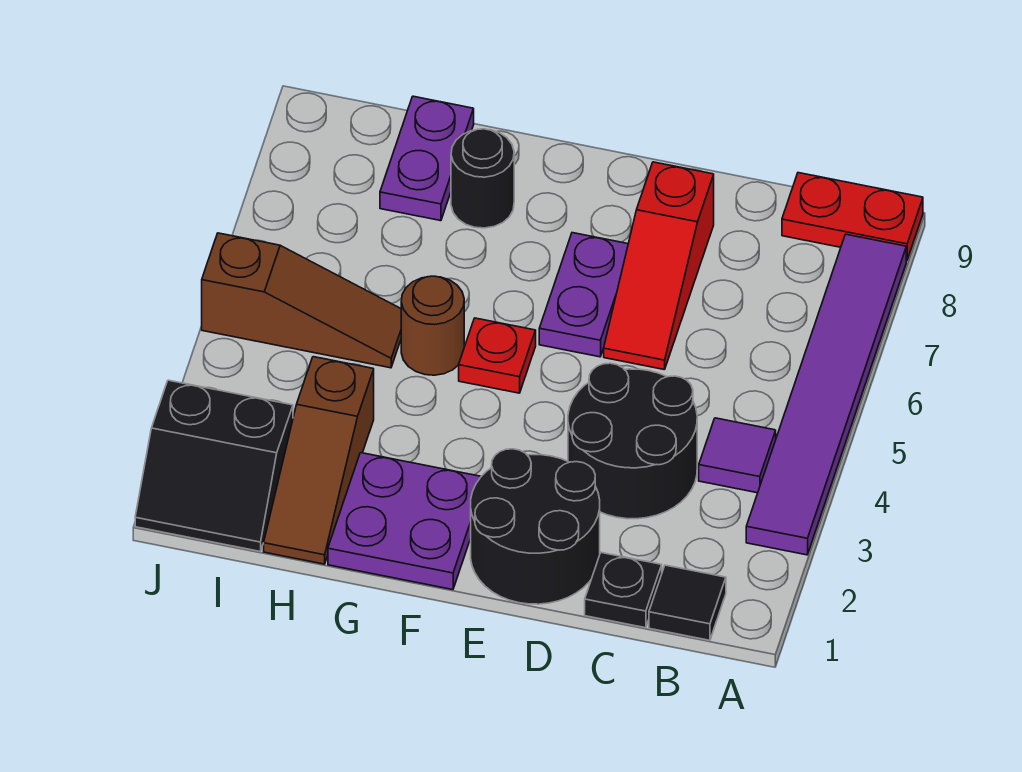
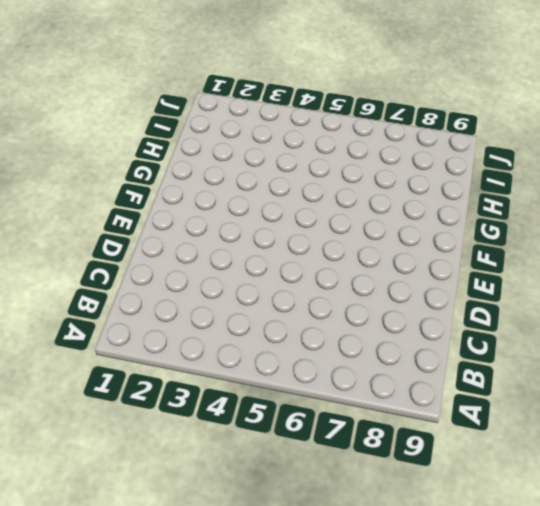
none -> purple tile A3:A8 level 1
none -> red plate A9:B9 level 1
none -> black tile B1 level 1

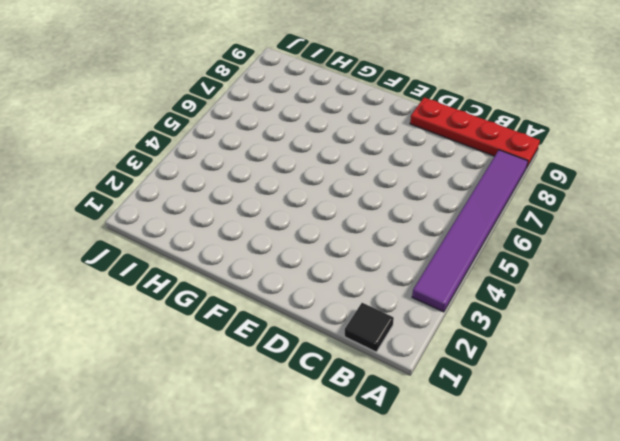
red plate A9:D9 level 1 -> red plate A9:B9 level 1
none -> purple tile B4 level 1
none -> black plate C1 level 1
none -> black round brick C3:D4 level 1

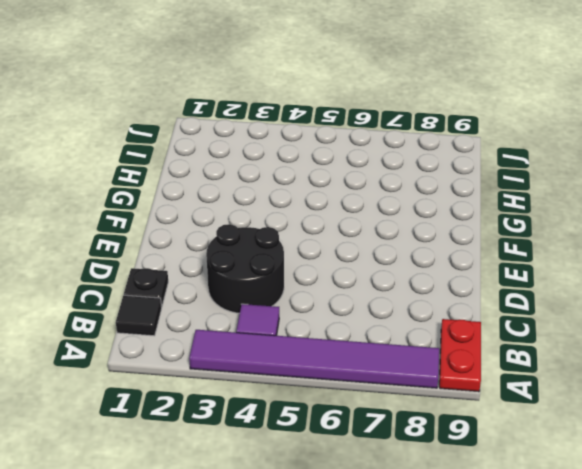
none -> black round brick D1:E2 level 1
none -> red slope D6:D8 level 1 top 8
none -> purple plate E6:E7 level 1

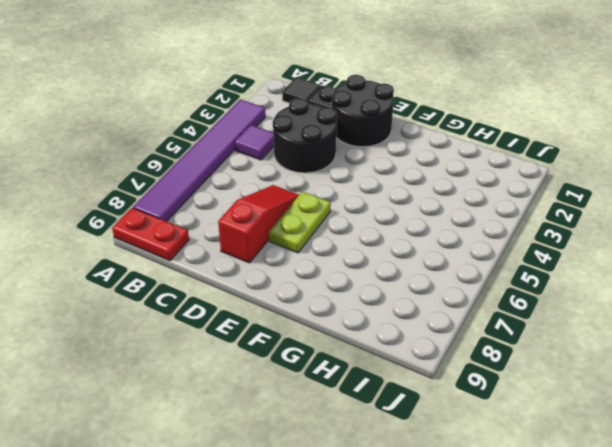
lime plate E6:E7 level 1 -> purple plate E6:E7 level 1
none -> purple plate F1:G2 level 1
none -> red plate F5 level 1
none -> brown round brick G5 level 1

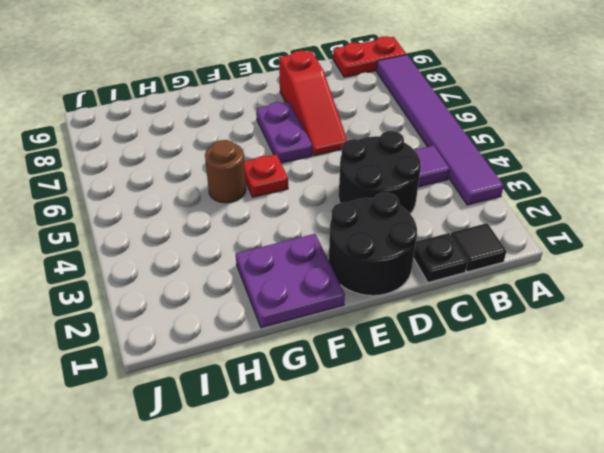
none -> black round brick G8 level 1
none -> brown slope H1:H3 level 1 top 3
none -> brown slope H5:J5 level 1 top J

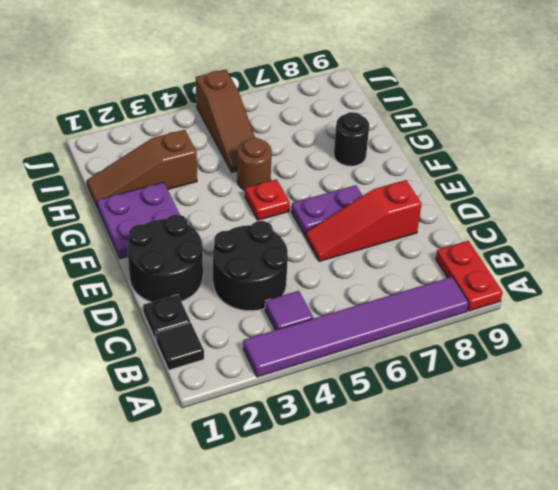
none -> purple plate H8:H9 level 1
none -> black slope I1:J2 level 1 top 2

